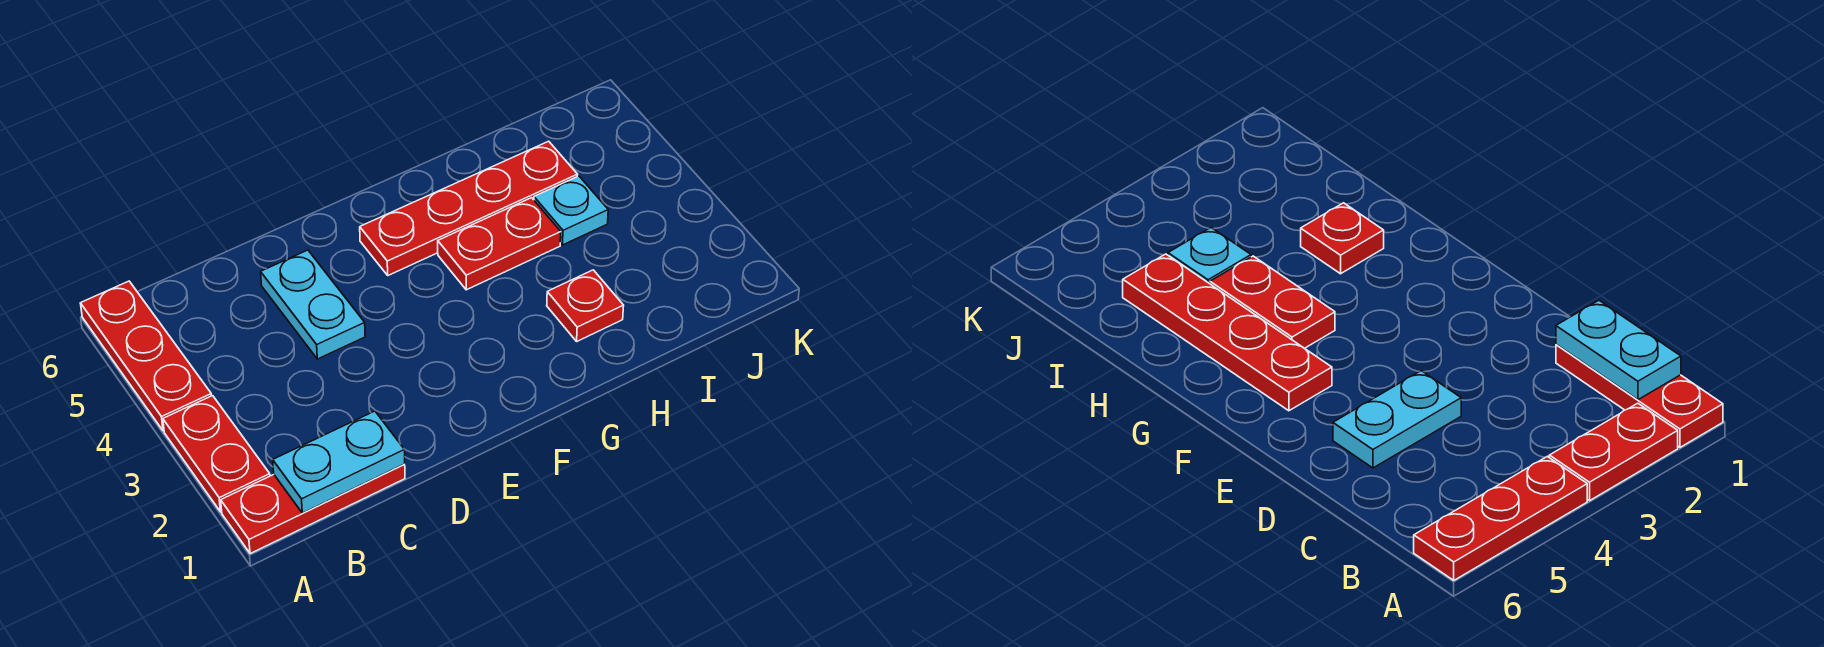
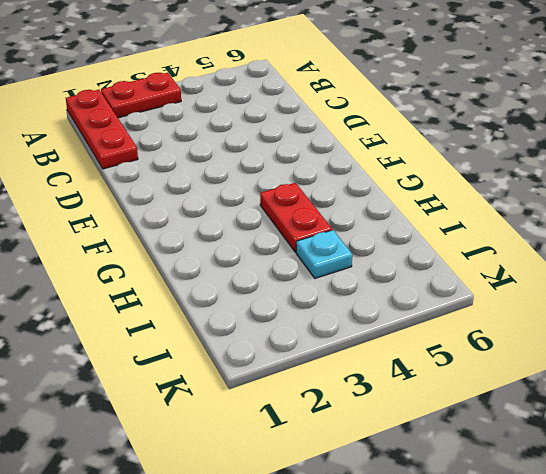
none -> red plate A4:A6 level 1
none -> cyan plate D4:D5 level 1

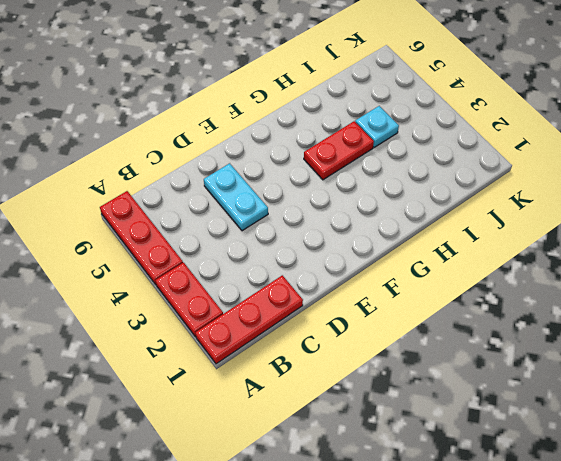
none -> red plate F5:I5 level 1
none -> red plate H2 level 1

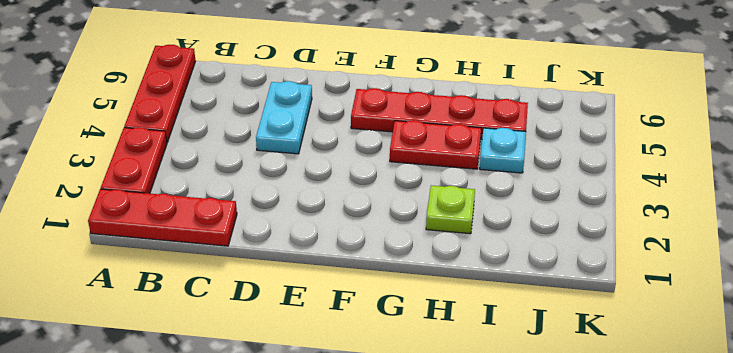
lime plate H2 level 1 -> red plate H2 level 1
none -> cyan plate B1:C1 level 2

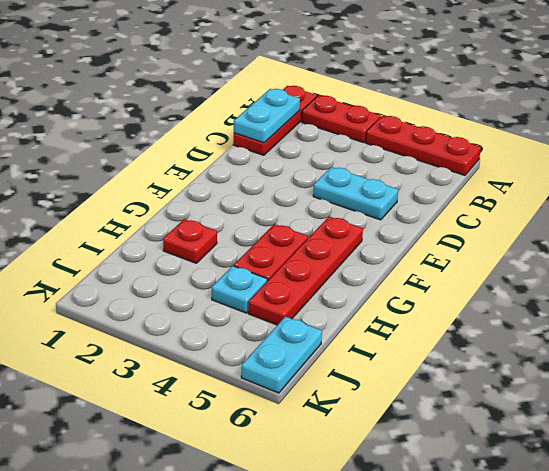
cyan plate J6:K6 level 1 -> none

